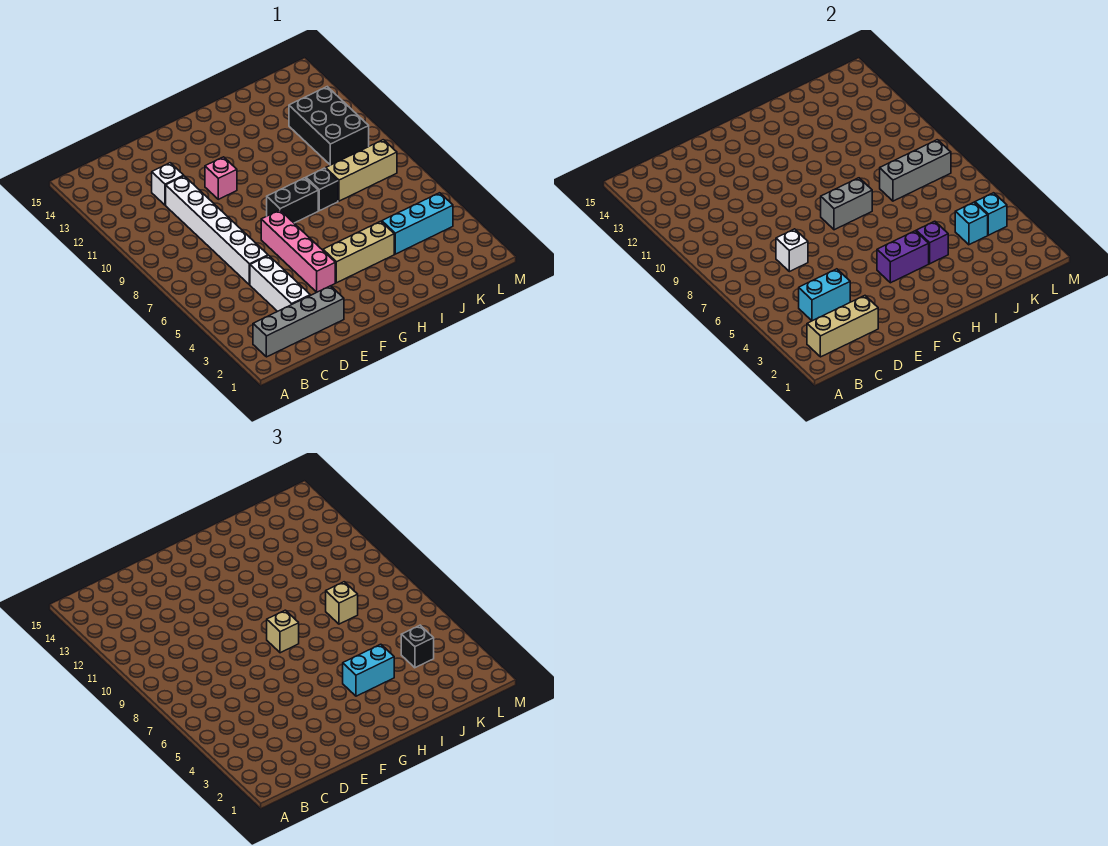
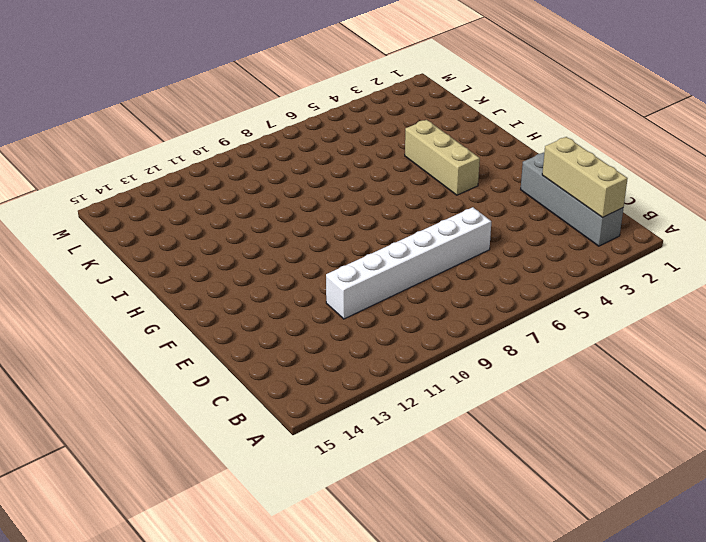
none -> white brick D3:D5 level 1
none -> white brick D12 level 1
none -> pink brick F4:F7 level 1

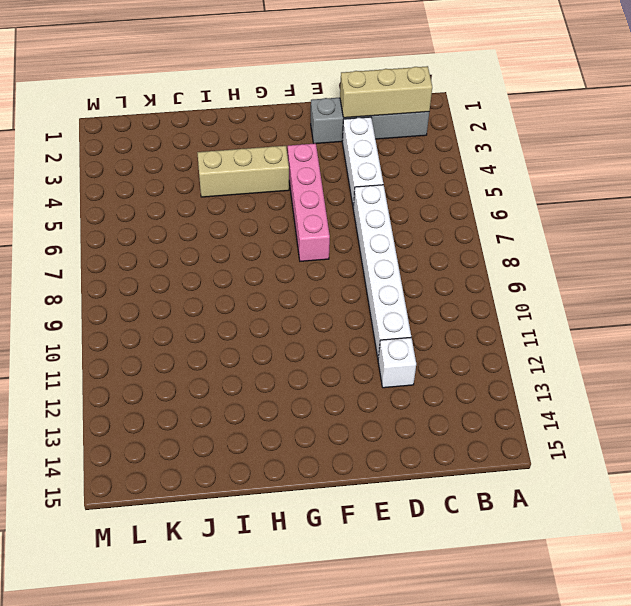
none -> pink brick F11 level 1
none -> black brick G8:H8 level 1
none -> black brick I8 level 1

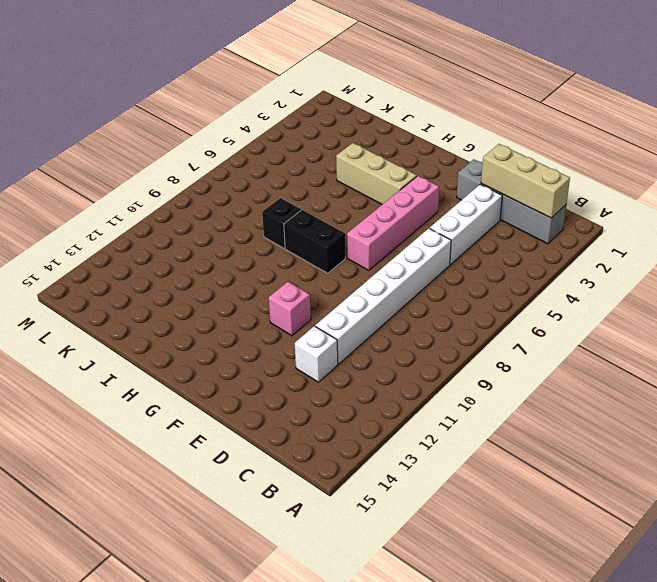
none -> cyan brick J4:L4 level 1
none -> tan brick J8:L8 level 1
none -> black brick K10:L12 level 1

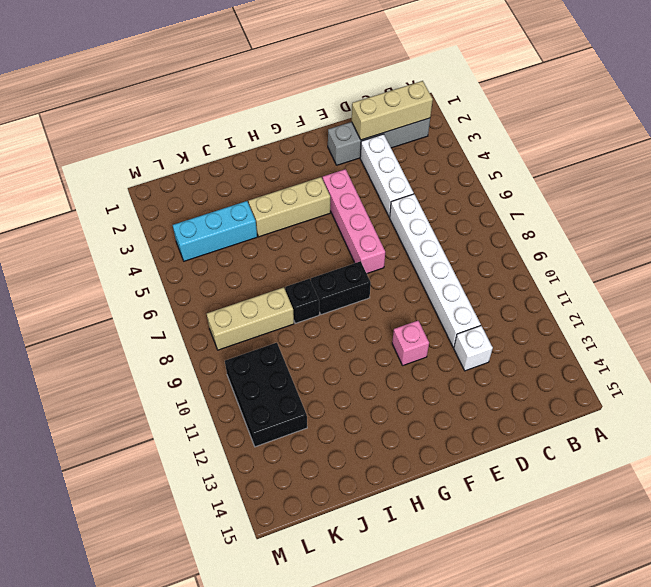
none -> cyan brick C4:D4 level 2
none -> white brick D7 level 2
none -> purple brick G4:H4 level 2

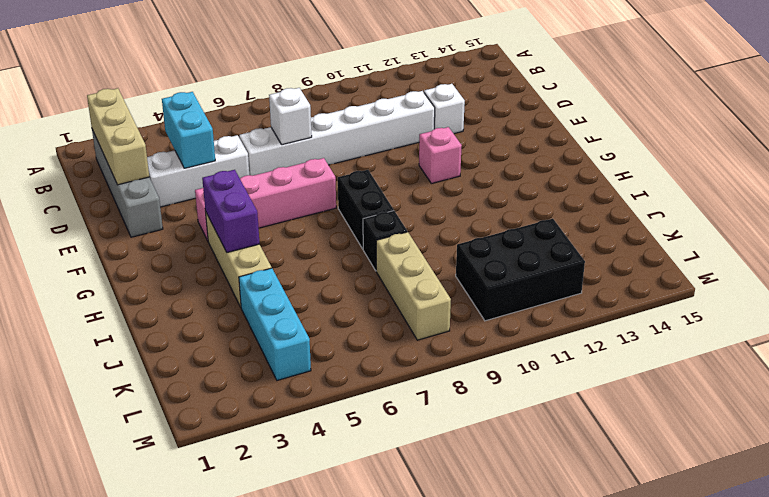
none -> grey brick G8:H8 level 2
none -> purple brick I4 level 2
none -> grey brick J8:L8 level 2

